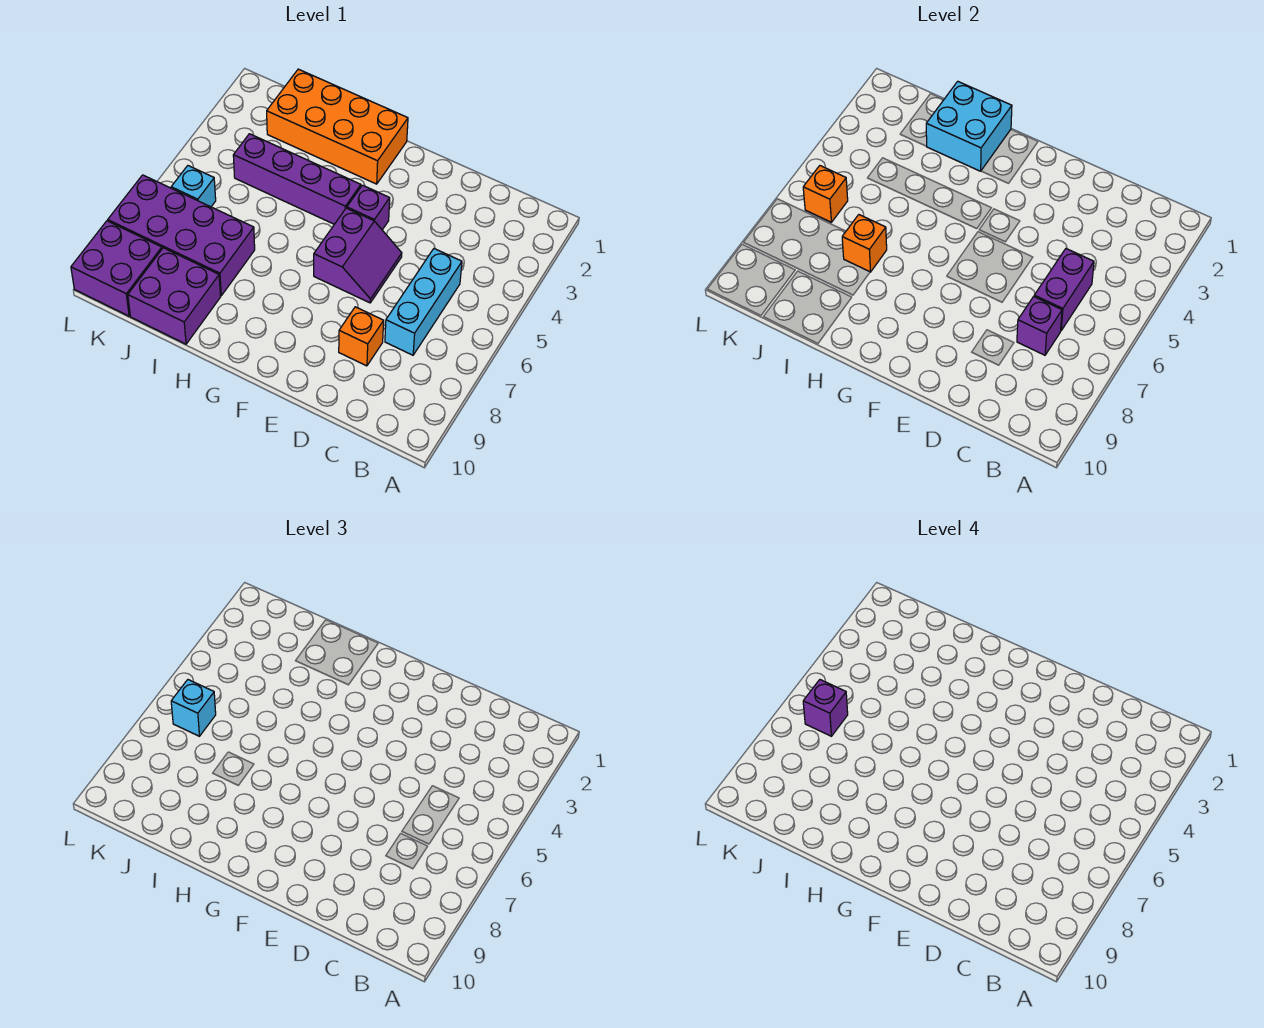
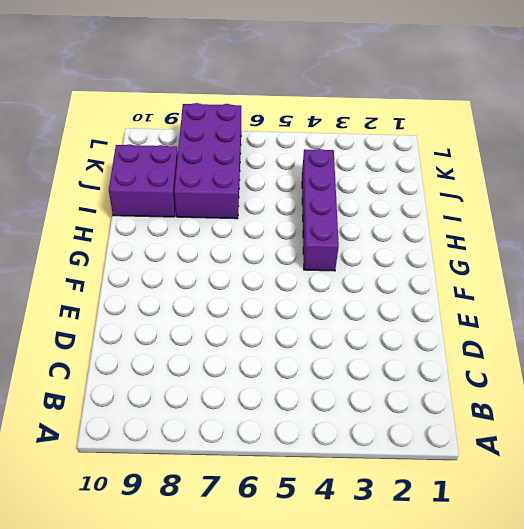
none -> cyan brick C5:C7 level 1
none -> orange brick D8 level 1
none -> purple slope E5:F6 level 1 top F

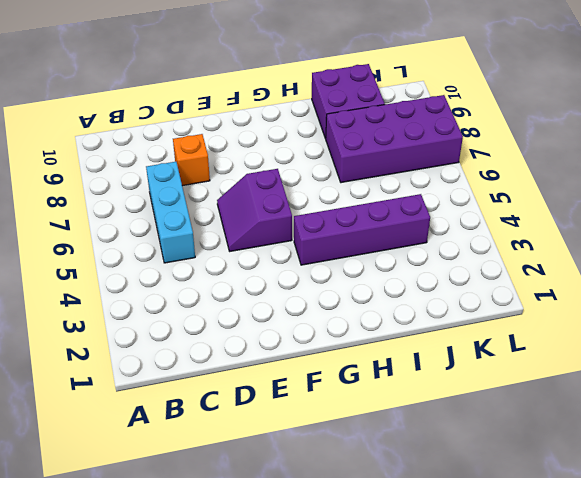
none -> purple brick F4 level 1
none -> orange brick G1:J2 level 1
none -> cyan brick K6 level 1

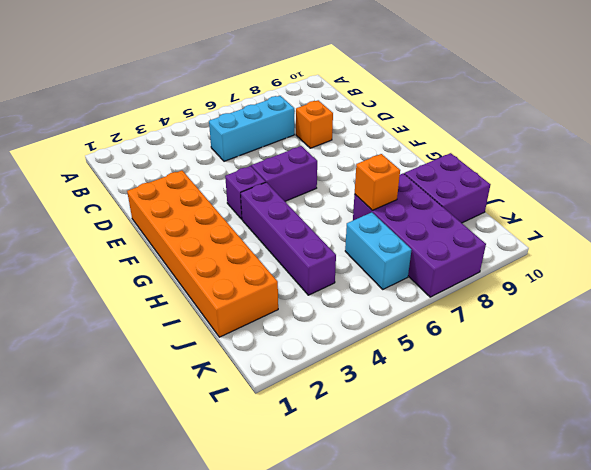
orange brick E1:J2 level 1 -> orange brick G1:J2 level 1
cyan brick J6:K6 level 1 -> cyan brick K6 level 1
none -> purple brick K9:L10 level 1
none -> purple brick C5:C6 level 2
none -> purple brick C7 level 2

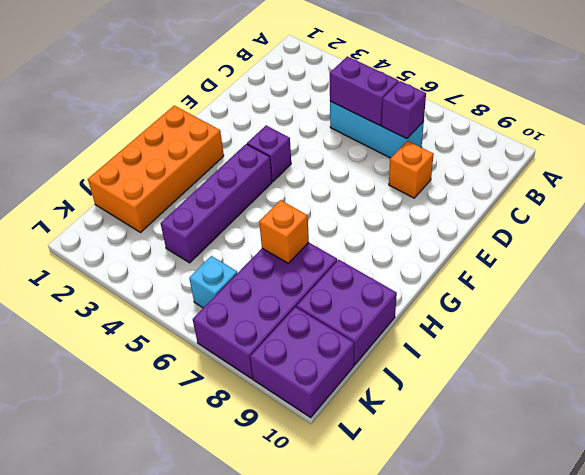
none -> purple slope E5:F6 level 1 top F
none -> cyan brick H1:I2 level 2
none -> orange brick K6 level 2

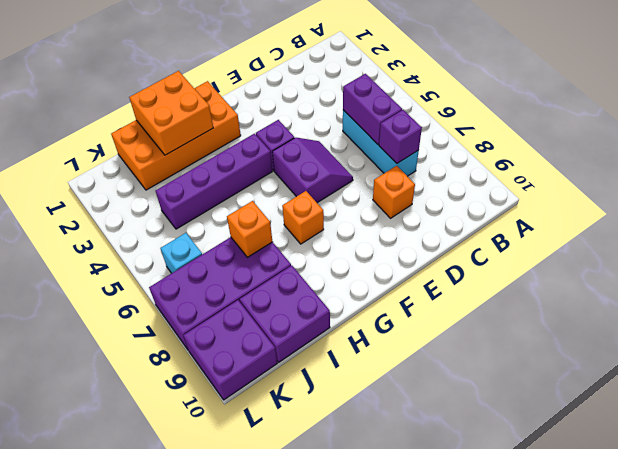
orange brick G7 level 1 -> orange brick K6 level 2
orange brick H1:I2 level 2 -> cyan brick H1:I2 level 2
none -> cyan brick K6 level 3
none -> purple brick K6 level 4

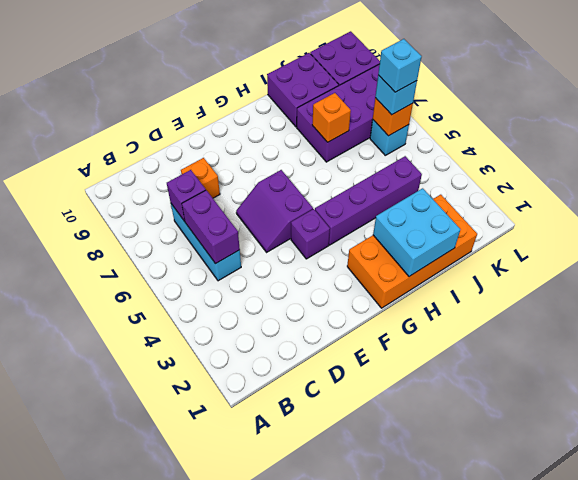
cyan brick K6 level 4 -> purple brick K6 level 4

